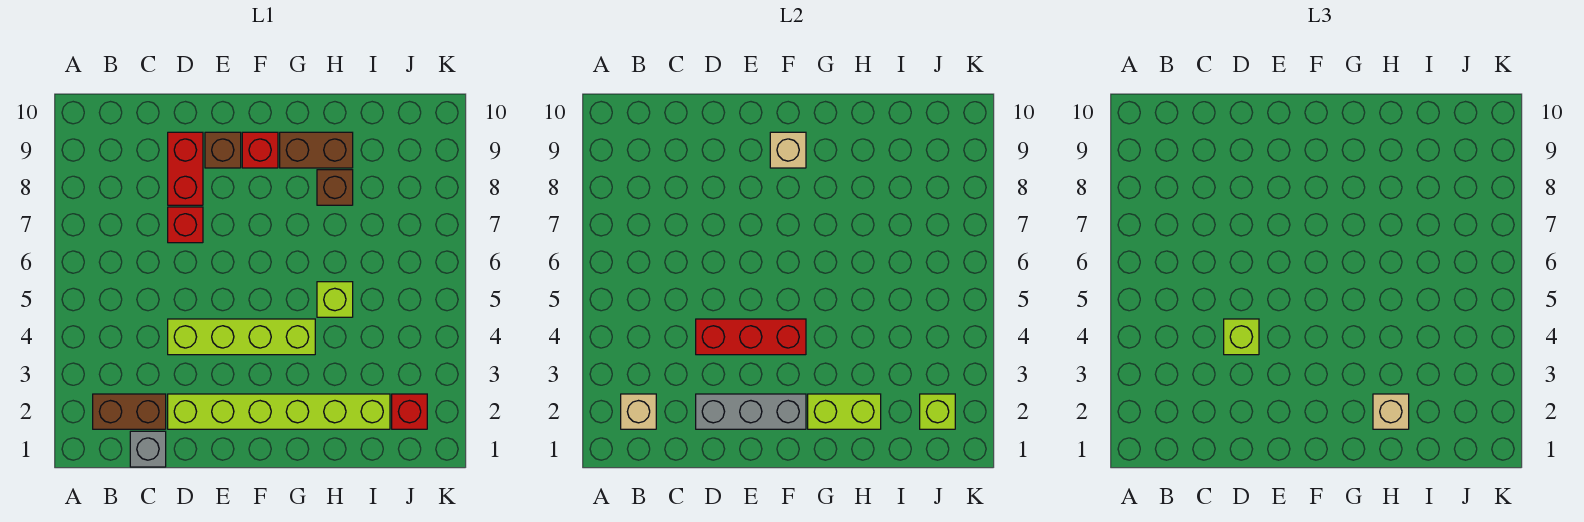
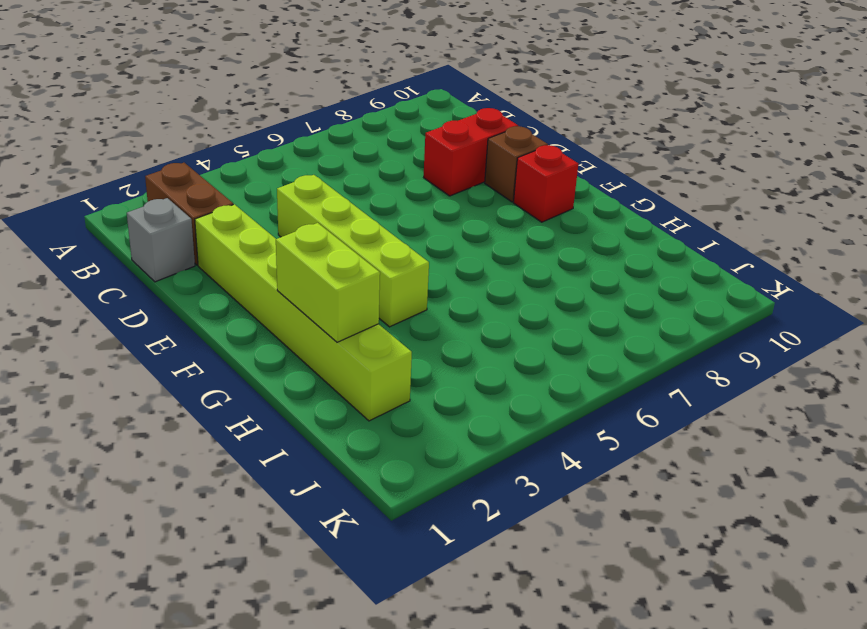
none -> red brick D7 level 1
none -> brown brick G9:H9 level 1
none -> lime brick H5 level 1

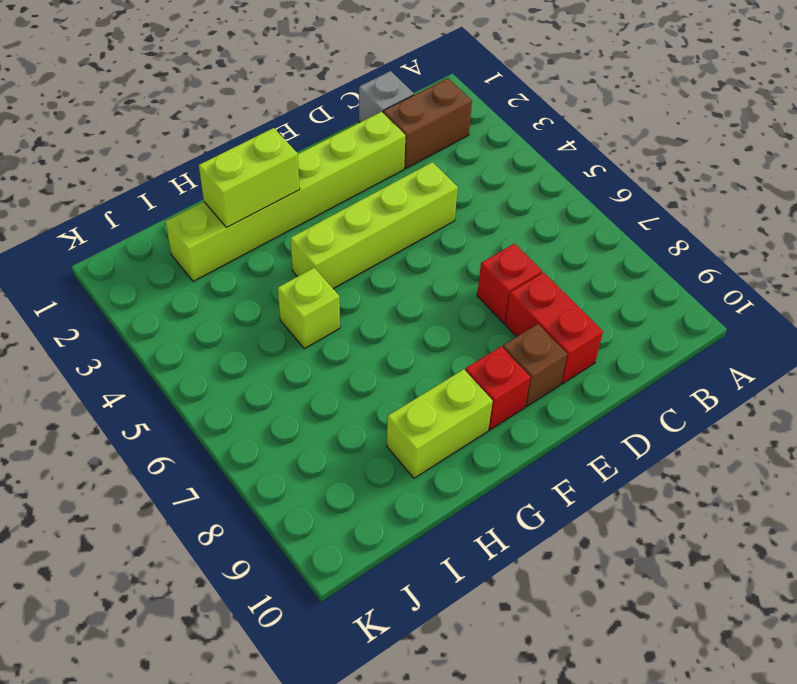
lime brick G9:H9 level 1 -> brown brick G9:H9 level 1
none -> brown brick H8 level 1
none -> red brick J2 level 1
none -> tan brick B2 level 2

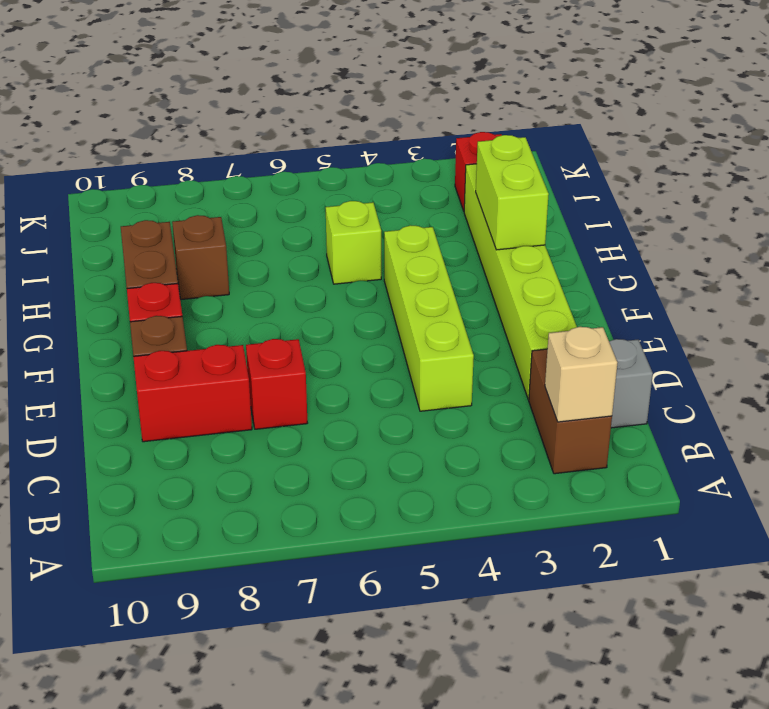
none -> grey brick D2:F2 level 2
none -> red brick D4:F4 level 2
none -> tan brick F9 level 2

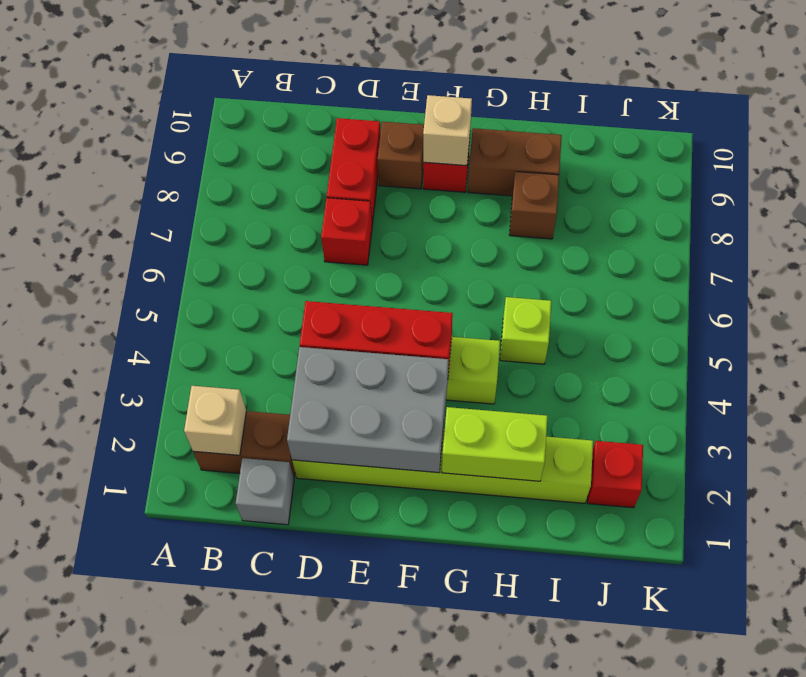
grey brick D2:F3 level 2 -> grey brick D2:F2 level 2
none -> lime brick J2 level 2
none -> lime brick D4 level 3
none -> tan brick H2 level 3

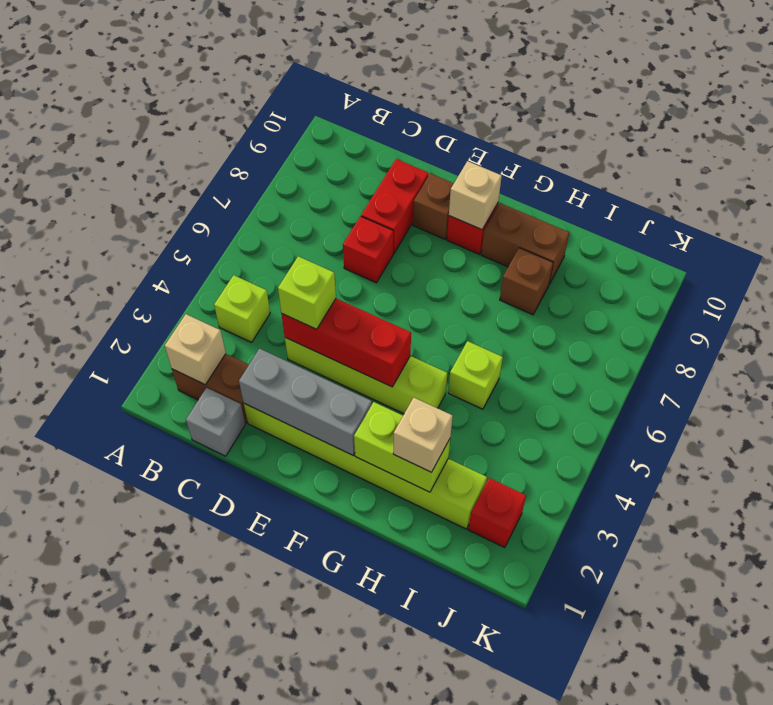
lime brick B4 level 1 -> lime brick J2 level 2

